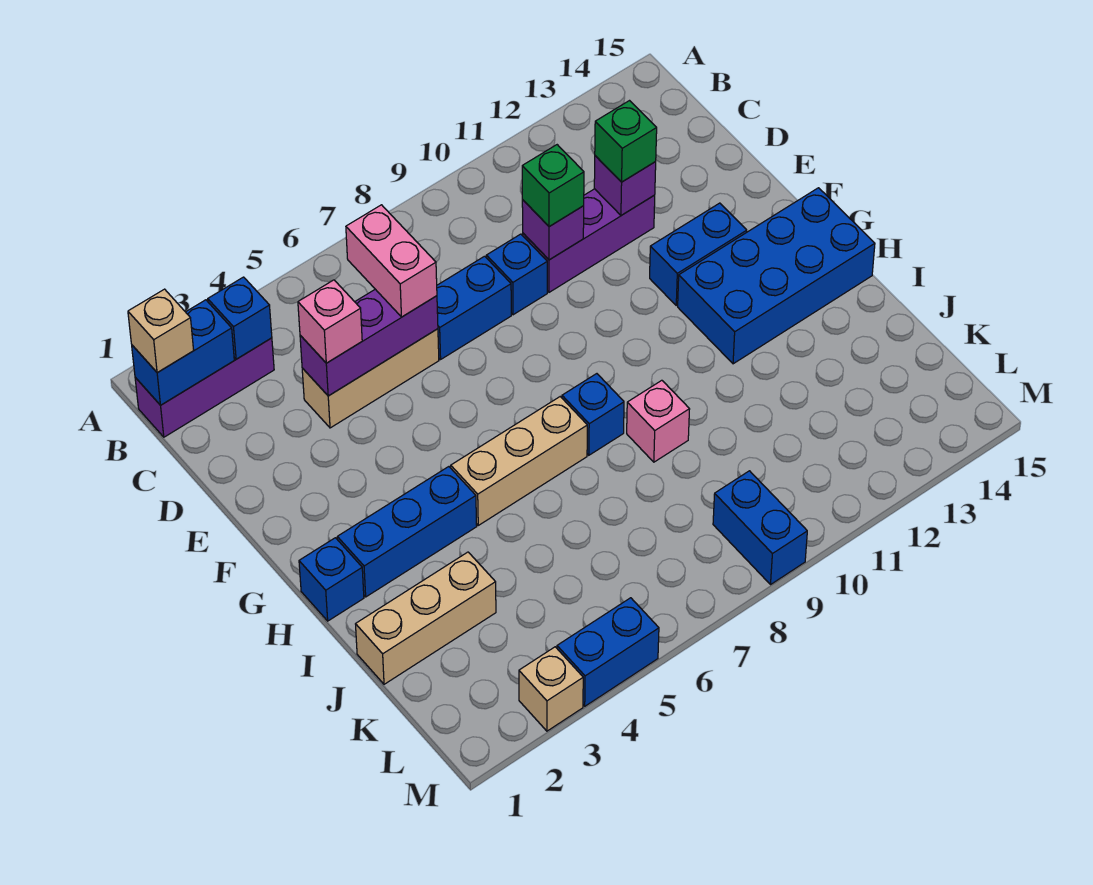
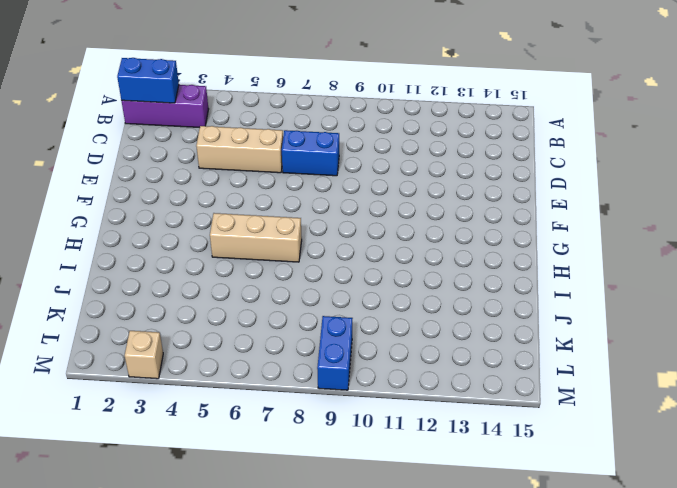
none -> blue brick D9 level 1
none -> purple brick D10:D12 level 1
none -> blue brick F12:F13 level 1

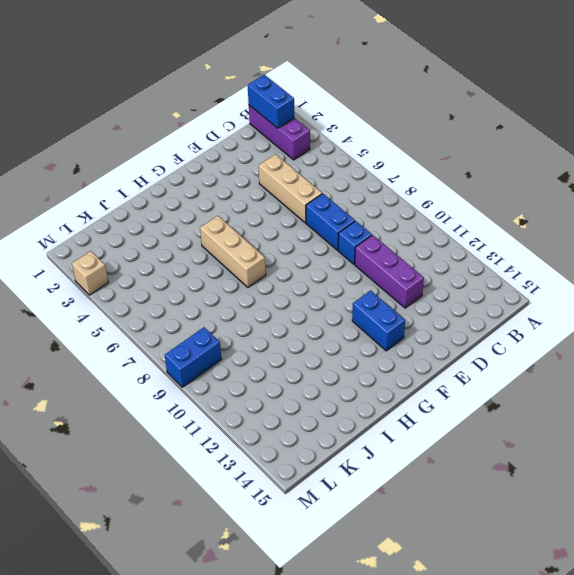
none -> blue brick G12:H15 level 1
none -> blue brick H1 level 1
none -> blue brick H2:H4 level 1

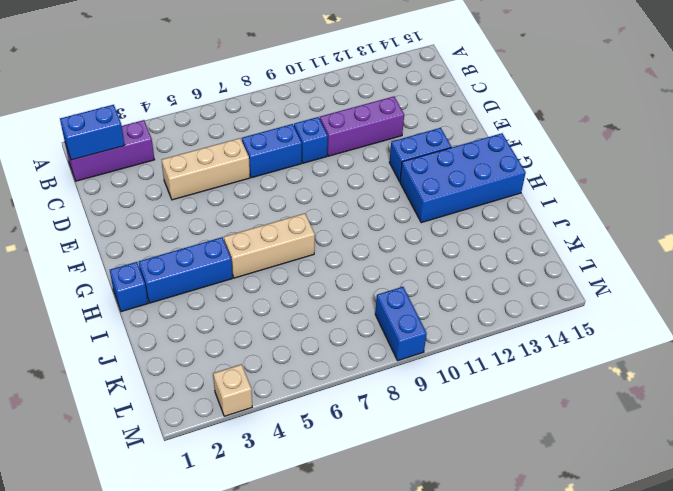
none -> blue brick H8 level 1
none -> pink brick I9 level 1
none -> tan brick J1:J3 level 1

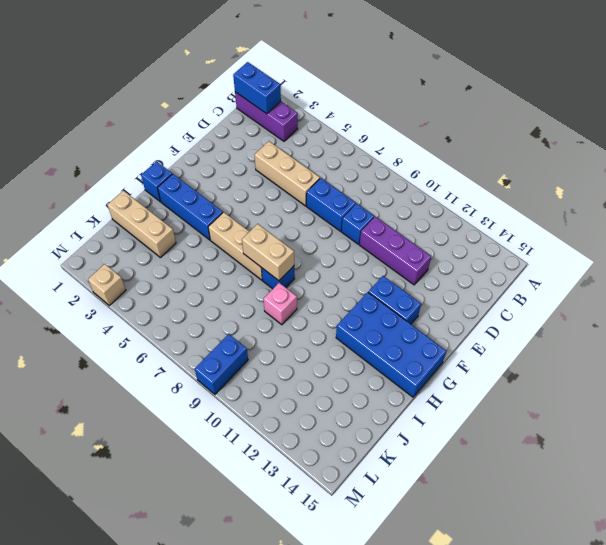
tan brick H7:H8 level 2 -> none
none -> blue brick M4:M5 level 1
none -> blue brick B3 level 2
none -> purple brick D4:D6 level 2

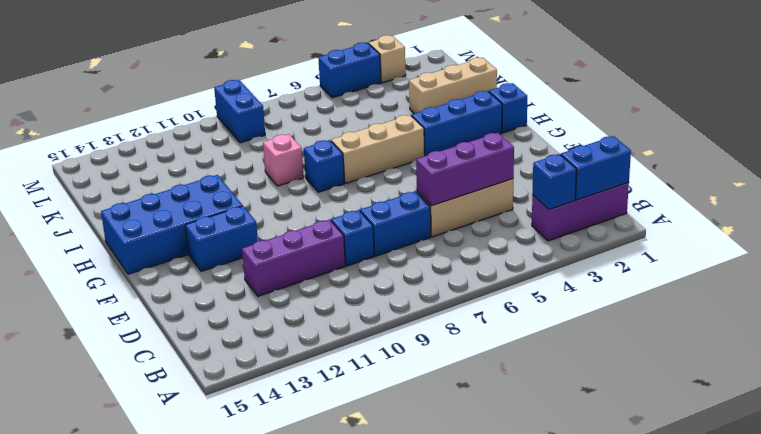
none -> purple brick D10 level 2
none -> purple brick D12 level 2
none -> tan brick B1 level 3

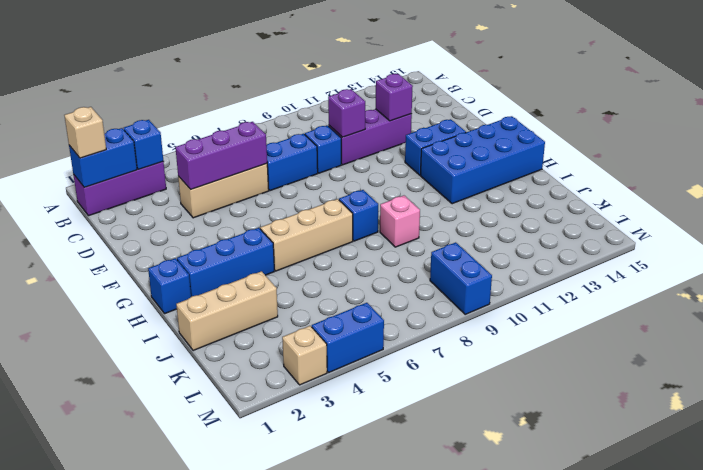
none -> pink brick C6:D6 level 3
none -> pink brick D4 level 3
none -> green brick D10 level 3

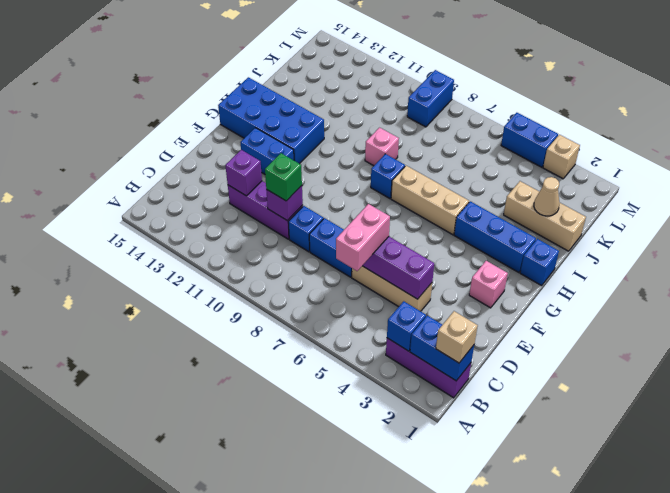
pink brick F2 level 1 -> pink brick D4 level 3
tan cone J2 level 2 -> none
none -> green brick D12 level 3

